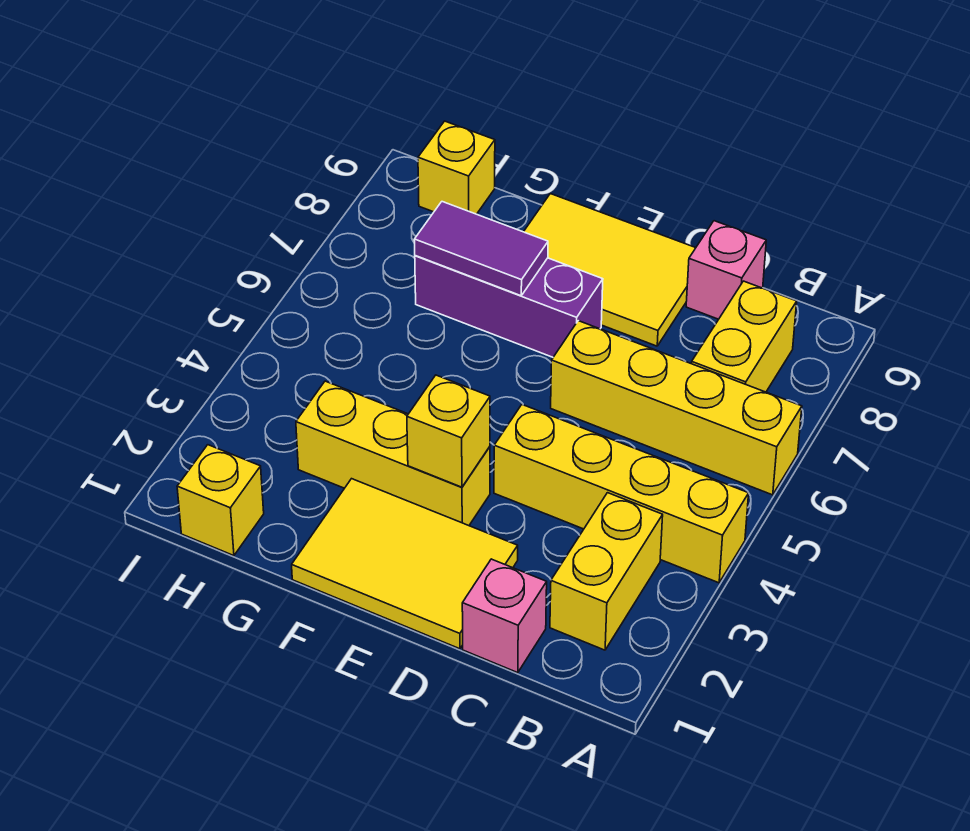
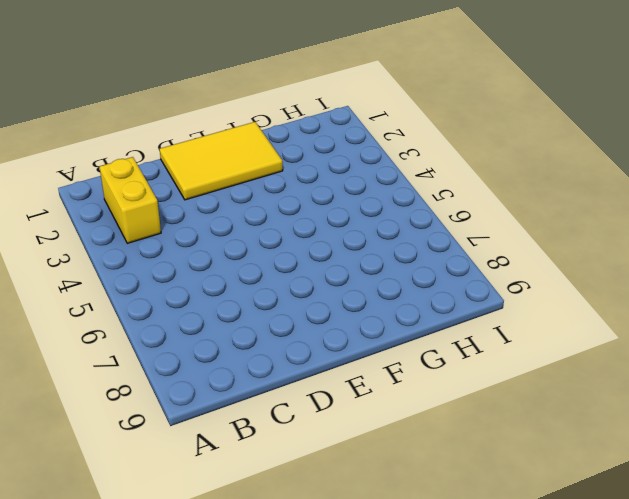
none -> yellow brick A4:D4 level 1
none -> yellow brick A6:D6 level 1
none -> yellow brick B7:B8 level 1

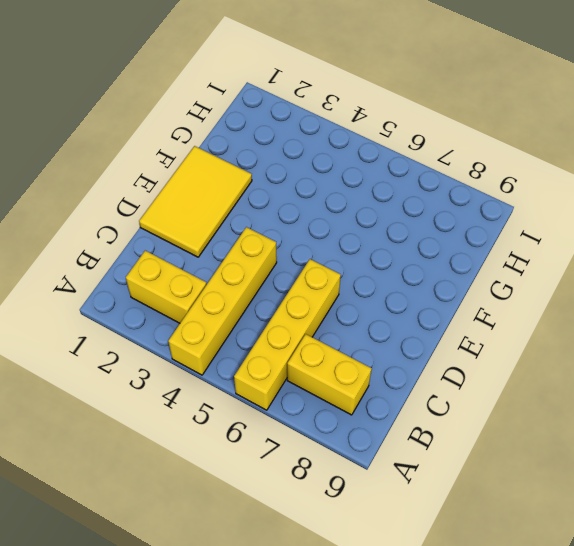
none -> pink brick C1 level 1
none -> pink brick C9 level 1
none -> yellow tile D8:F9 level 1

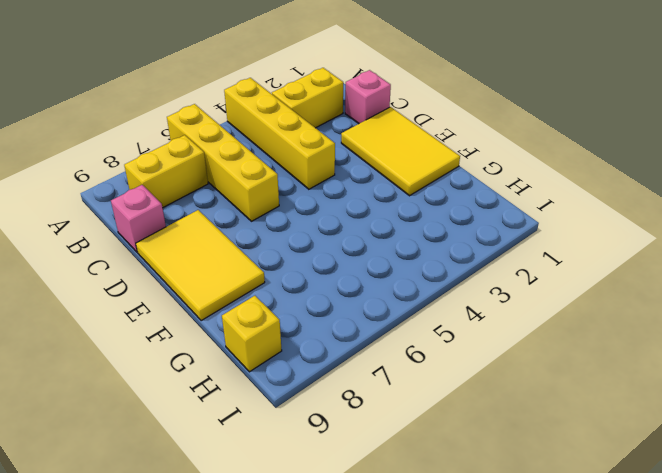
none -> yellow brick E3:G3 level 1
none -> purple brick E7:G7 level 1
none -> yellow brick H1 level 1

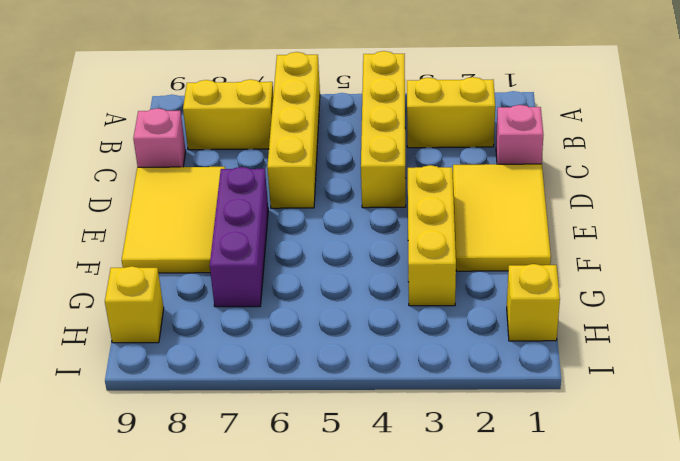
none -> yellow brick E3 level 2
none -> purple tile F7:G7 level 2

